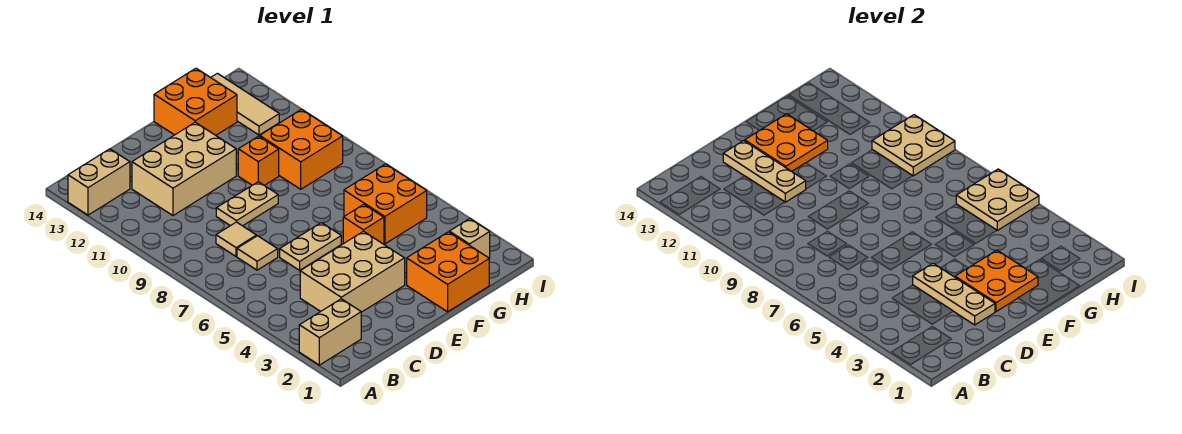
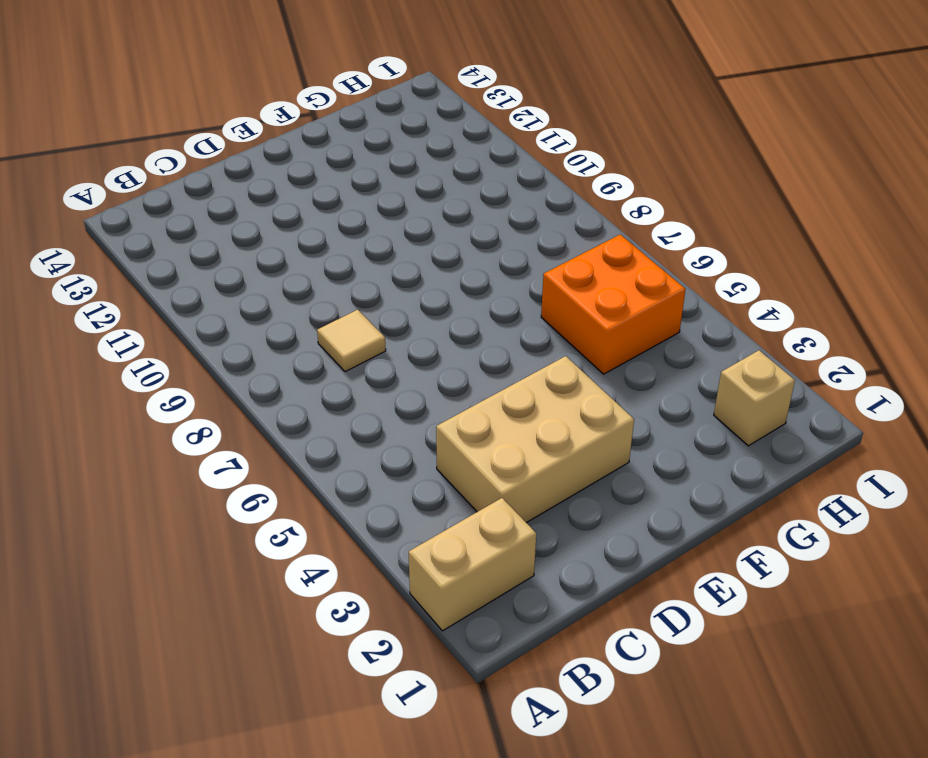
none -> tan brick A13:B13 level 1
none -> tan tile C7 level 1
none -> tan brick C11:E12 level 1

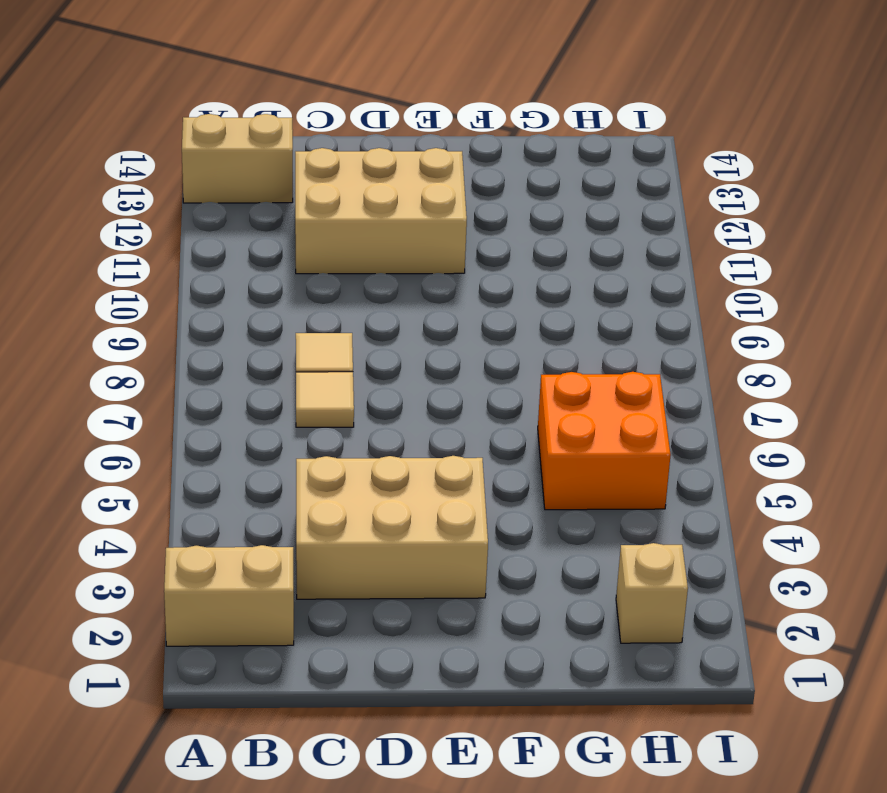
none -> tan plate D6:E6 level 1
none -> tan plate D9:E9 level 1
none -> orange brick F1:G2 level 1

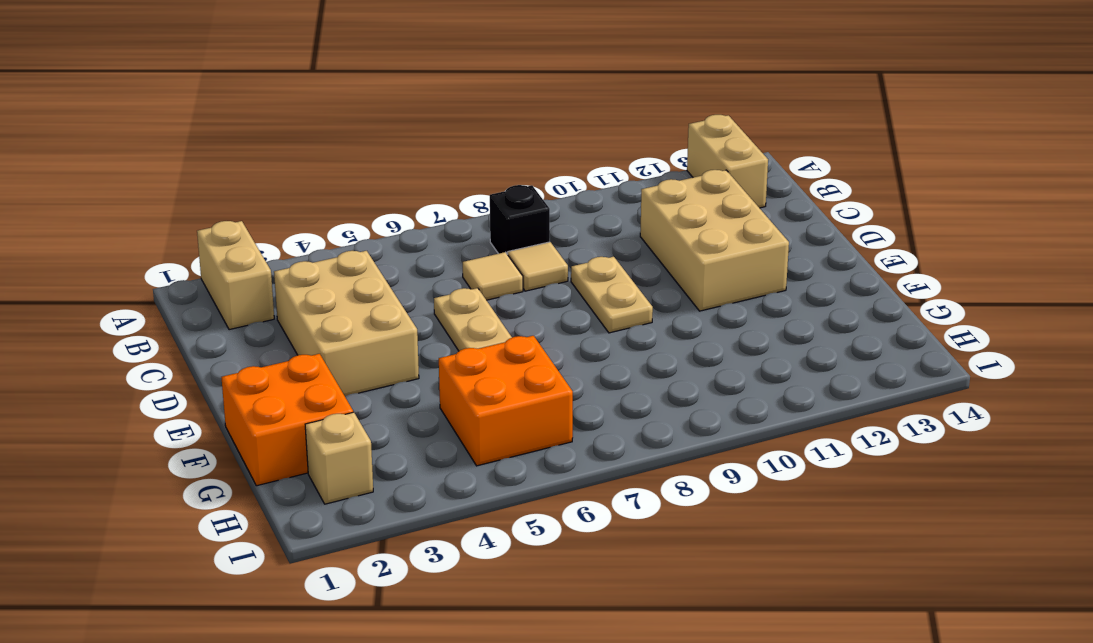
black brick B8 level 1 -> none
none -> orange brick F5 level 1
none -> orange brick F10 level 1
none -> orange brick F13:G14 level 1

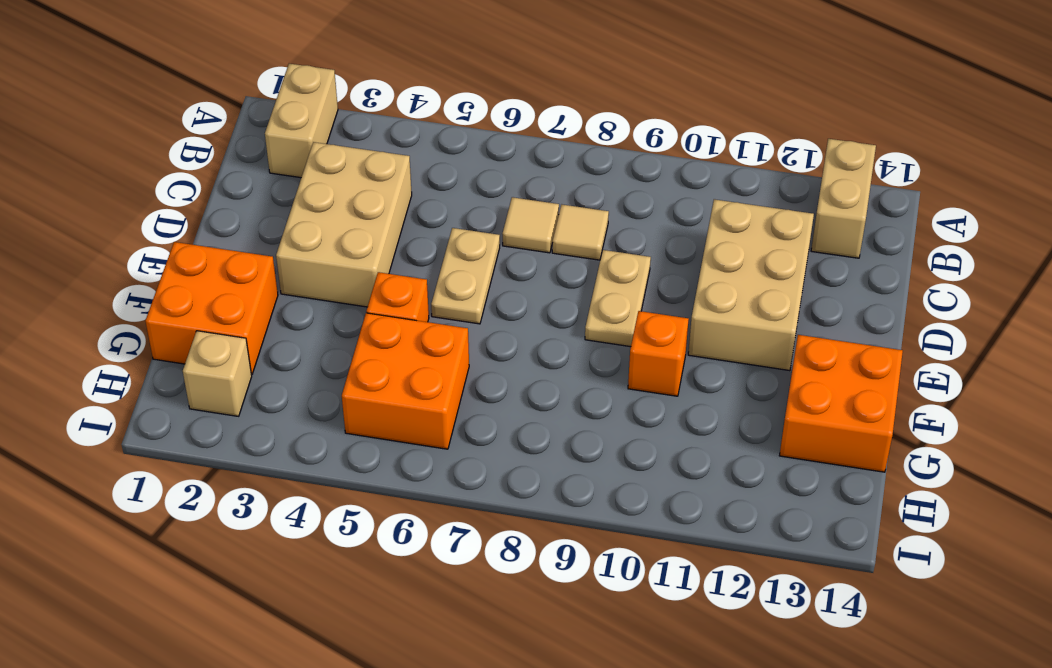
none -> orange brick G9:H10 level 1
none -> tan tile H12:H14 level 1
none -> tan plate D2:D4 level 2

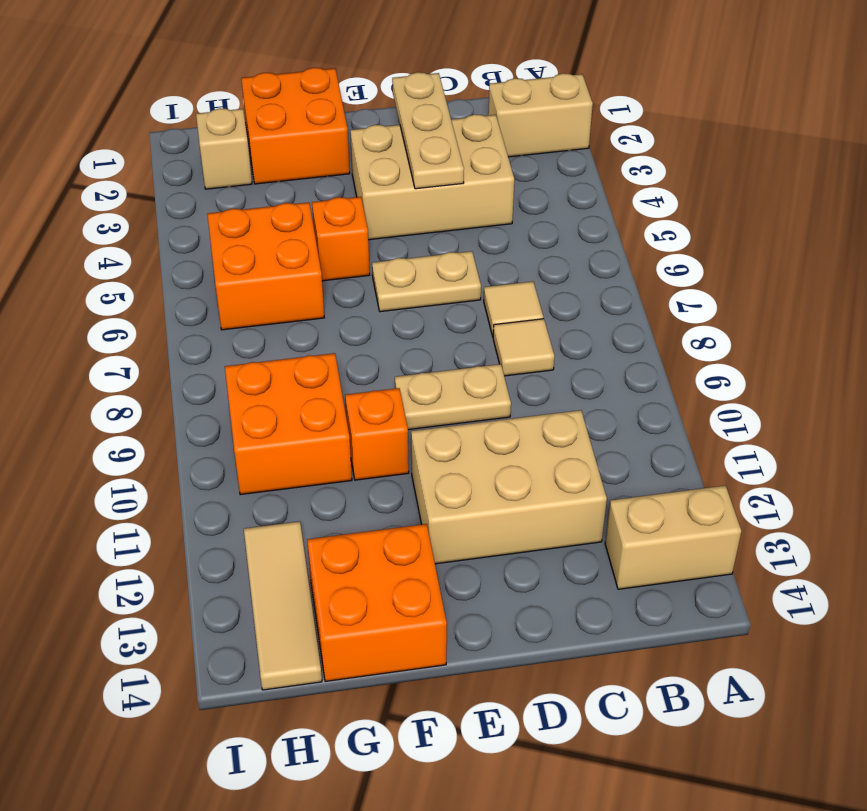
none -> tan plate D11:D13 level 2
none -> orange plate E2:F3 level 2
none -> orange plate E12:F13 level 2

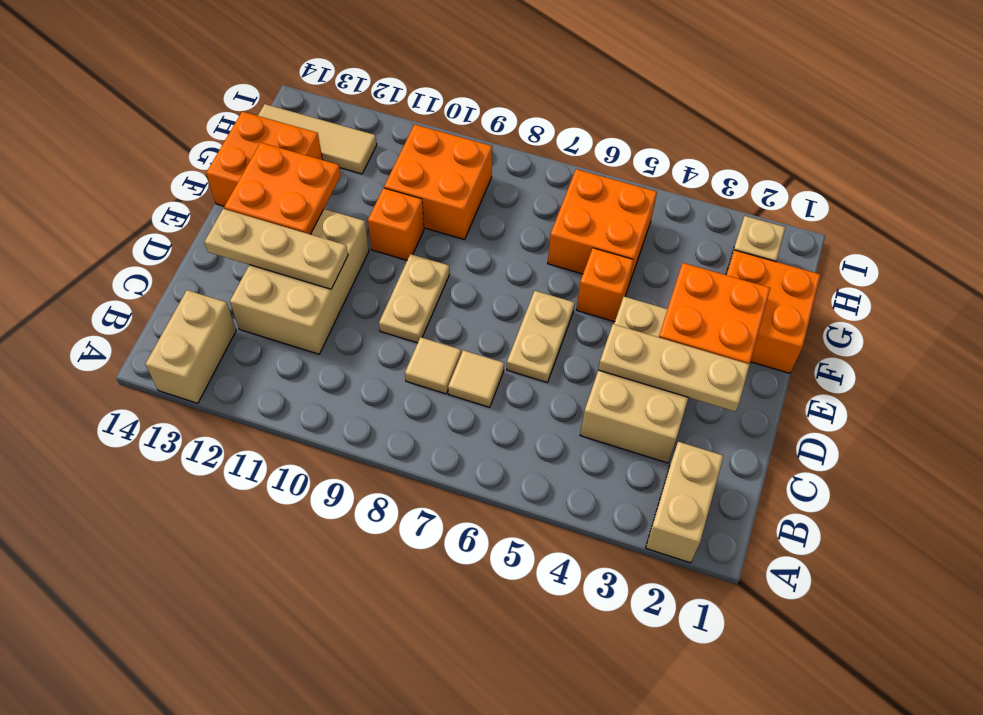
none -> tan plate H5:I6 level 2
none -> tan plate H9:I10 level 2

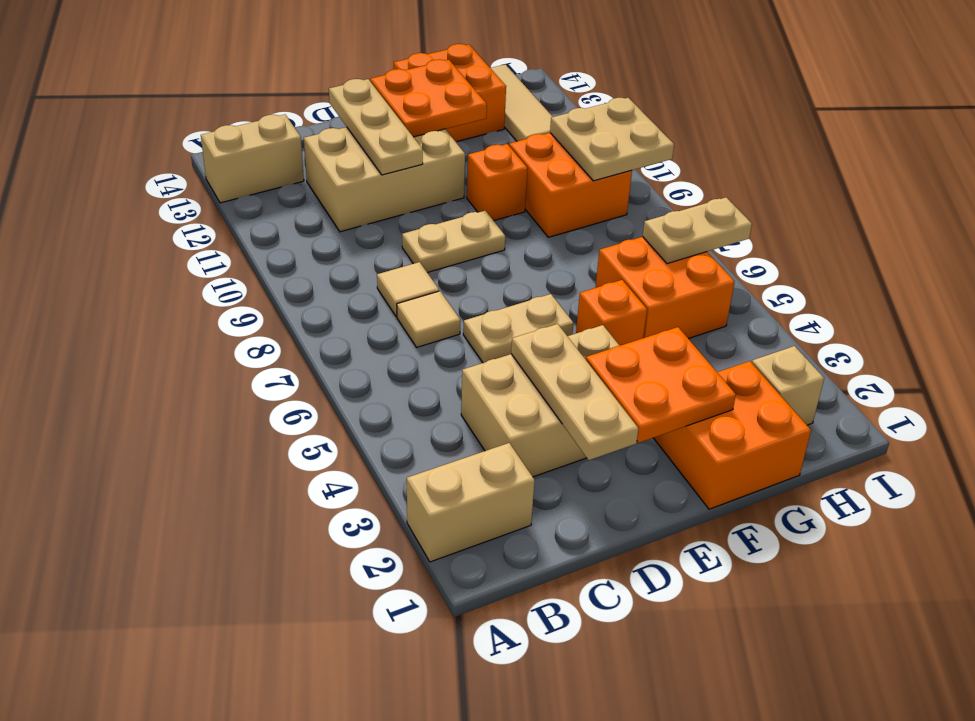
tan plate H6:I6 level 2 -> tan plate H5:I6 level 2

